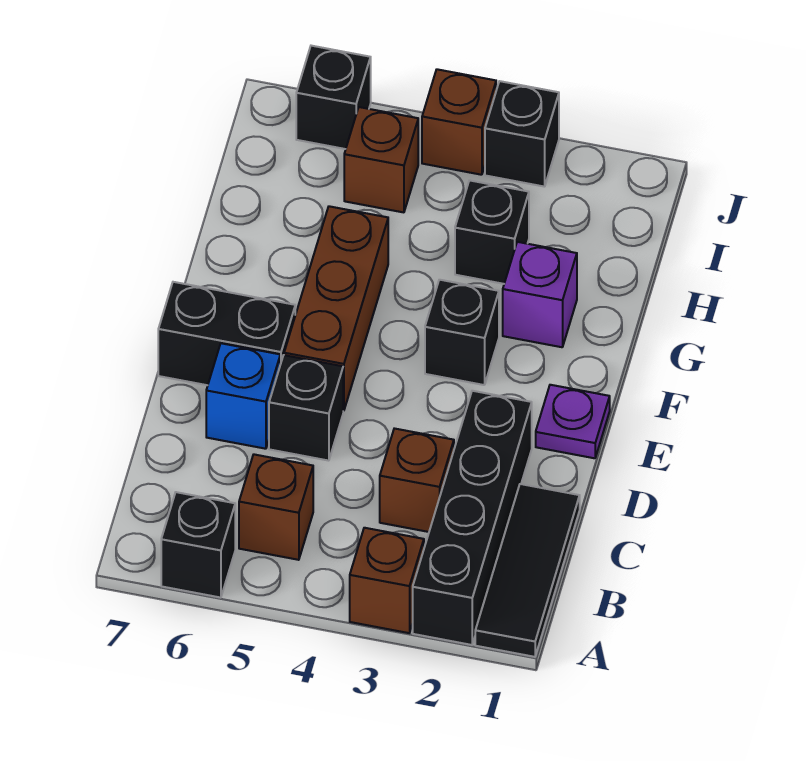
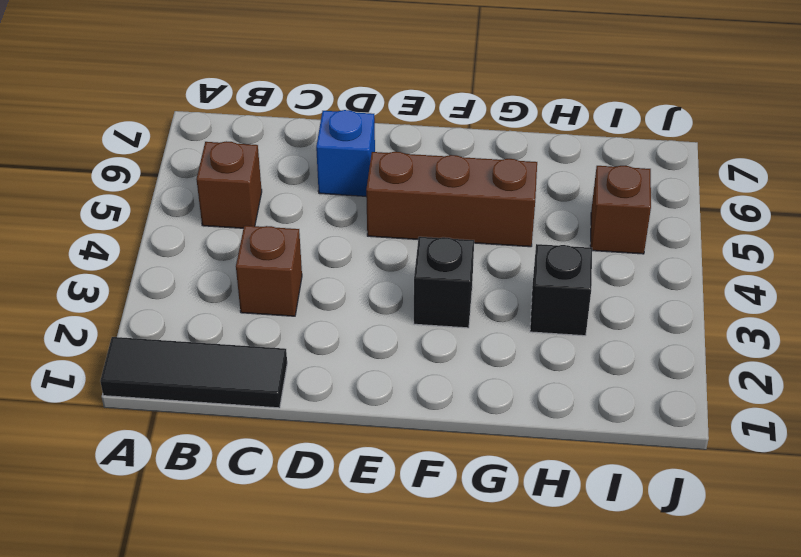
none -> black brick A2:D2 level 1
none -> brown brick A3 level 1
none -> black brick A6 level 1

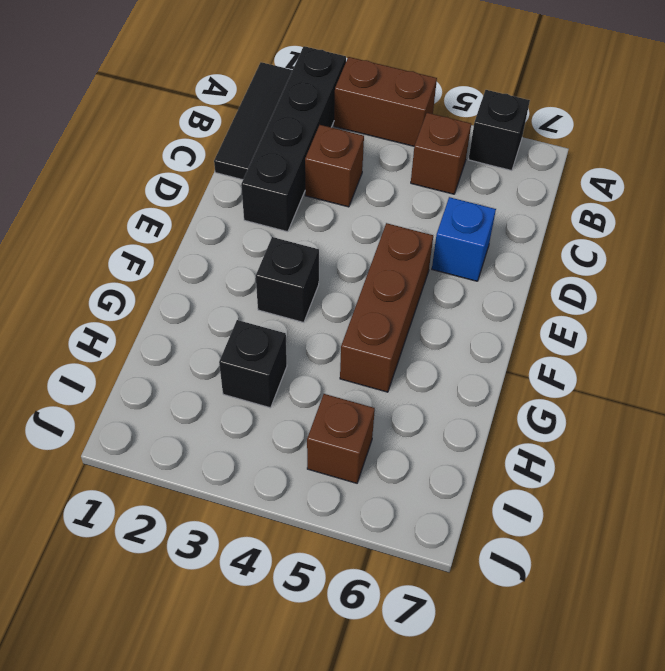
brown brick A3:A4 level 1 -> brown brick A3 level 1
none -> black brick D5 level 1
none -> purple plate E1 level 1
none -> black brick E6:E7 level 1

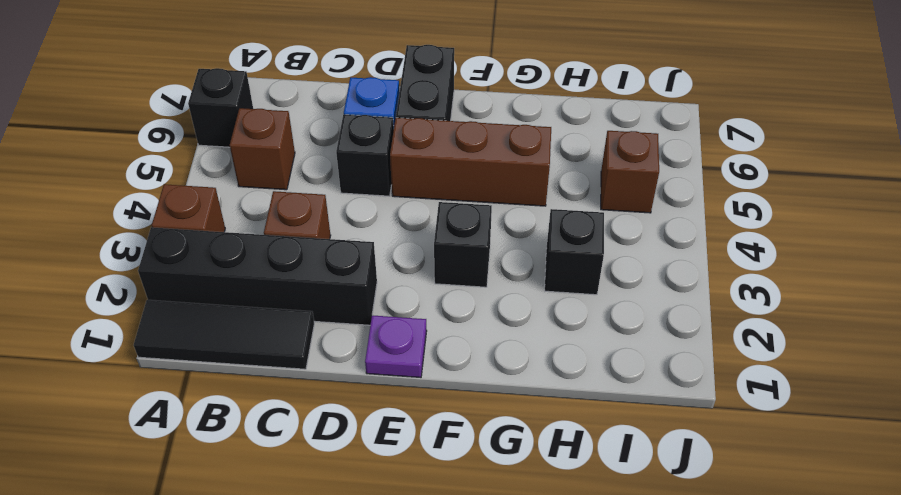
none -> purple brick G2 level 1
none -> black brick J3 level 1
none -> brown brick J4 level 1

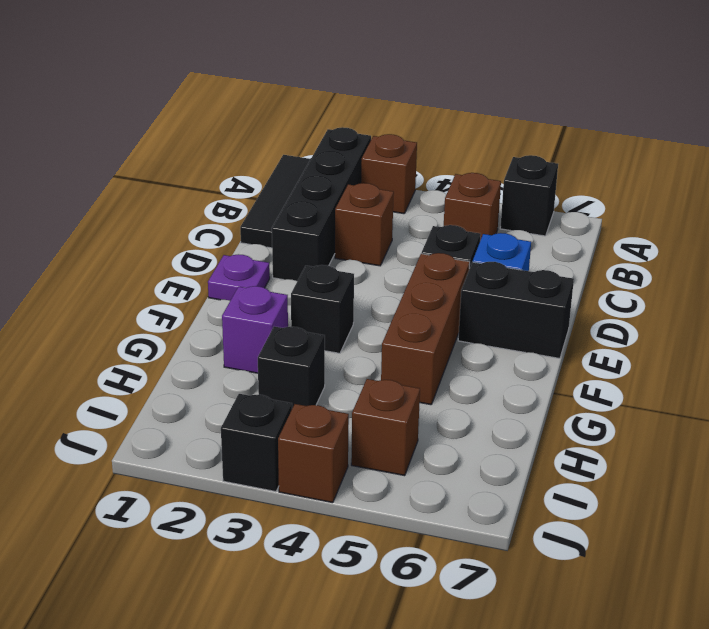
none -> black brick J6 level 1

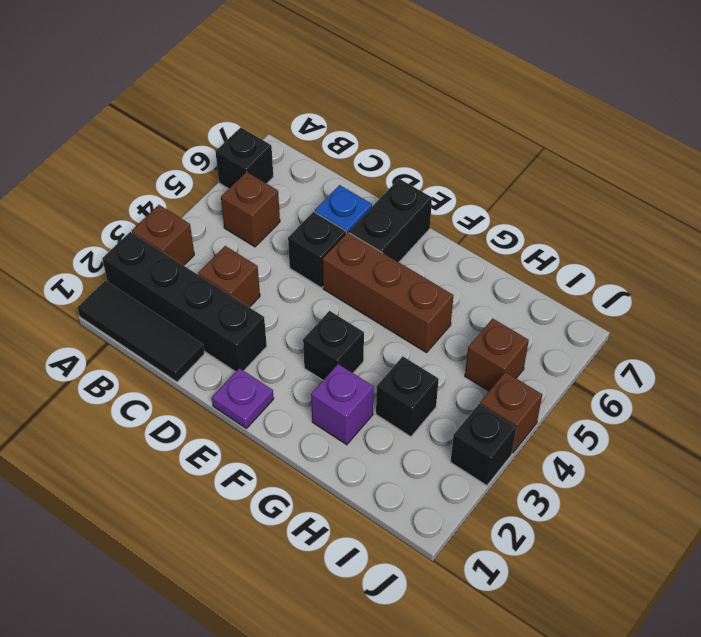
none -> black brick J6 level 1

